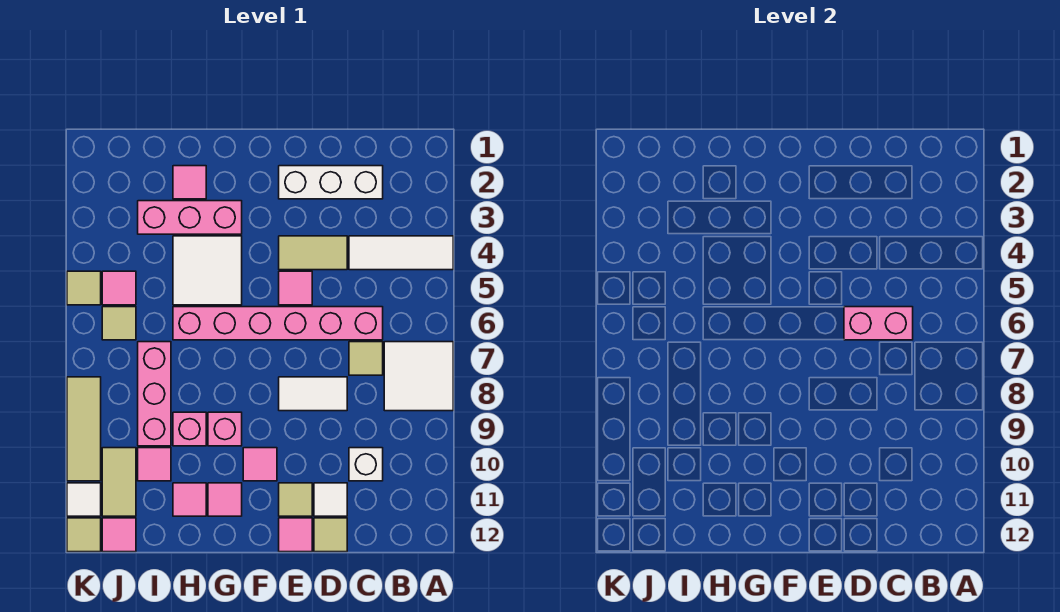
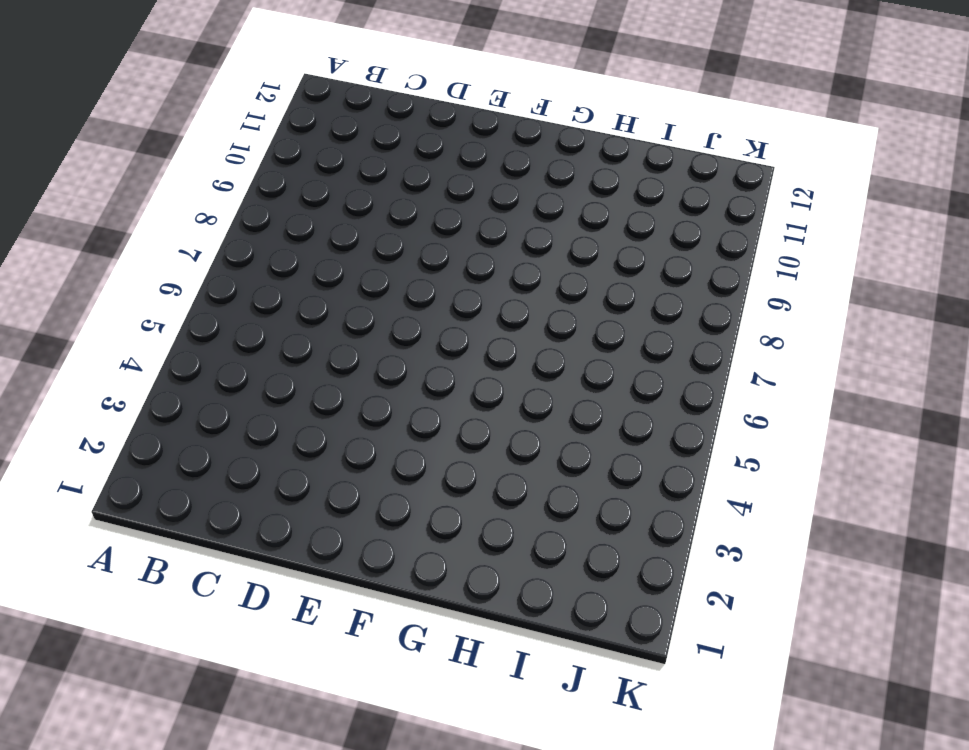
none -> white tile A4:C4 level 1
none -> white tile A7:B8 level 1
none -> white brick C2:E2 level 1
none -> pink brick C6:H6 level 1

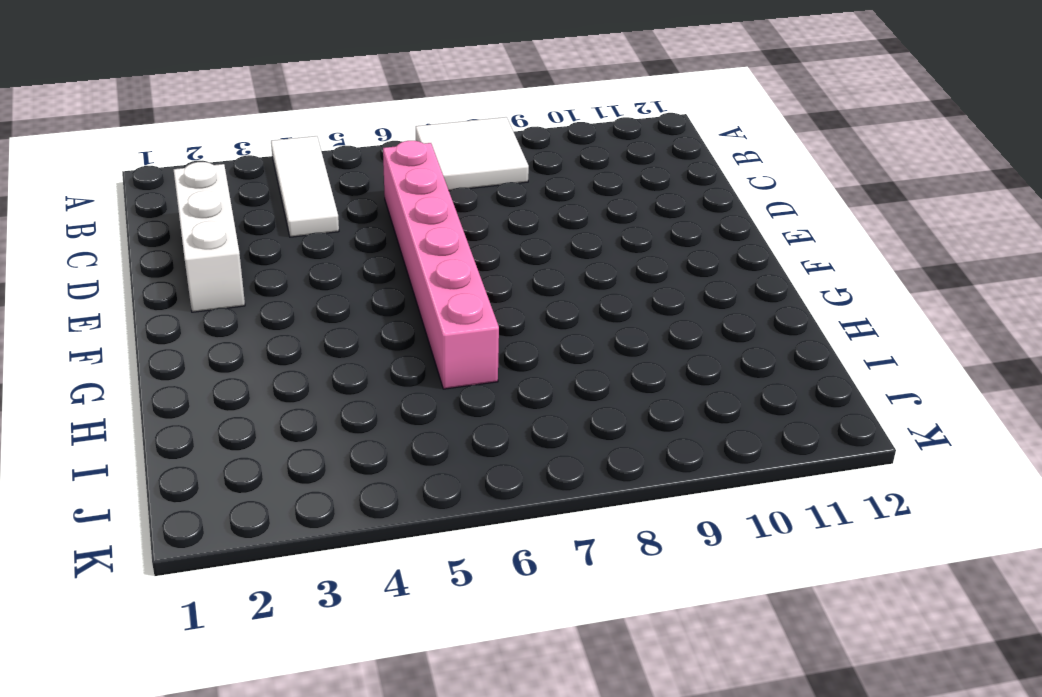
none -> tan tile C7 level 1
none -> white brick C10 level 1
none -> tan tile D4:E4 level 1
none -> white tile D8:E8 level 1

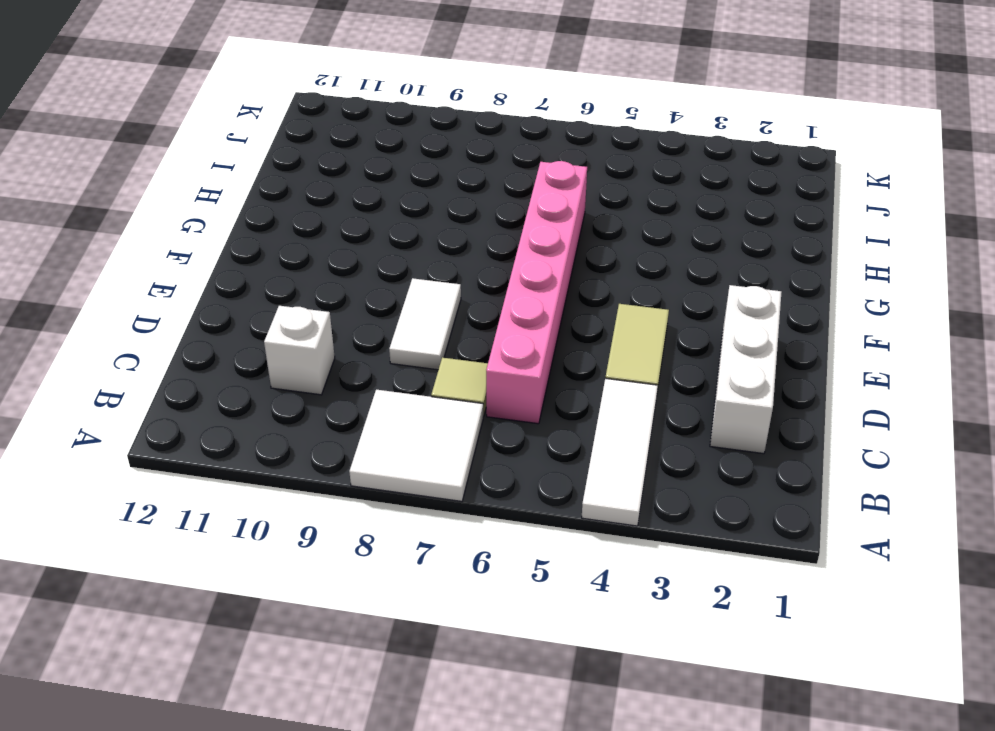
none -> white tile D11 level 1
none -> tan tile D12 level 1
none -> pink tile E5 level 1
none -> tan tile E11 level 1

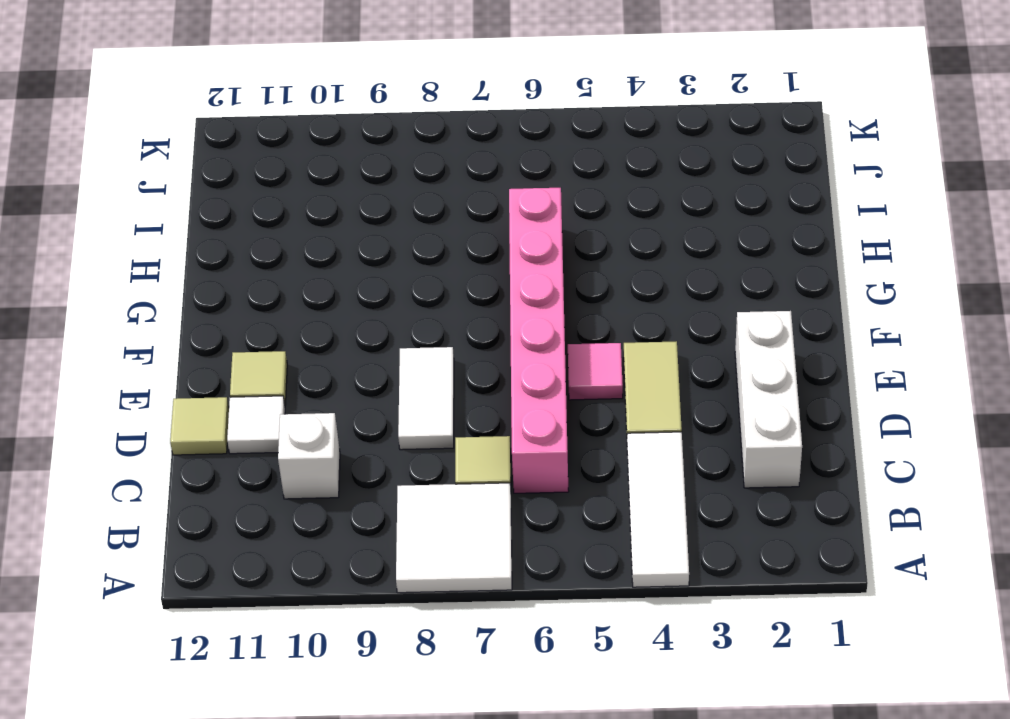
none -> pink tile E12 level 1
none -> pink tile F10 level 1
none -> pink brick G3:I3 level 1
none -> white tile G4:H5 level 1

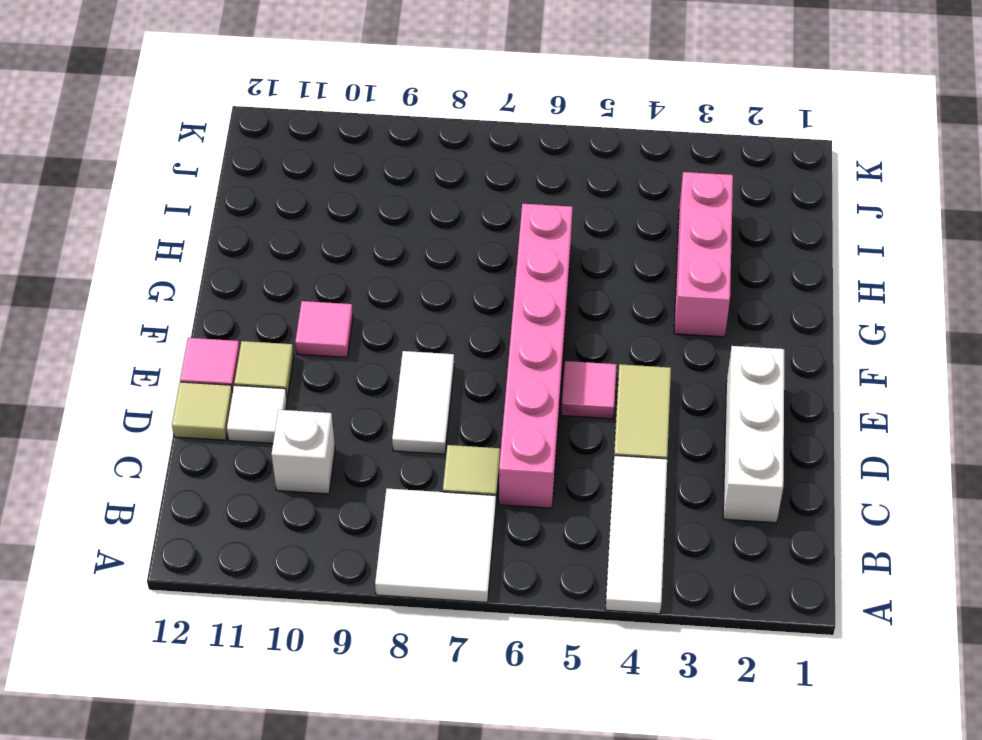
none -> white tile G4:H5 level 1
none -> pink brick G9 level 1
none -> pink tile G11 level 1
none -> pink tile H2 level 1

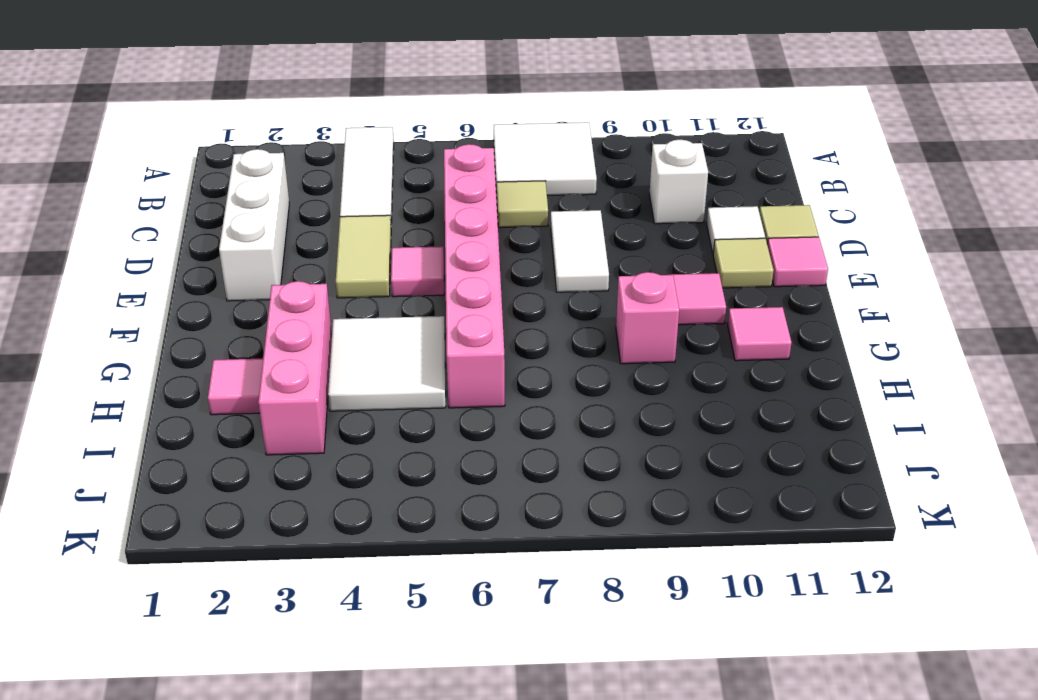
none -> pink brick H9 level 1
none -> pink tile H11 level 1
none -> pink brick I7:I9 level 1
none -> pink tile I10 level 1

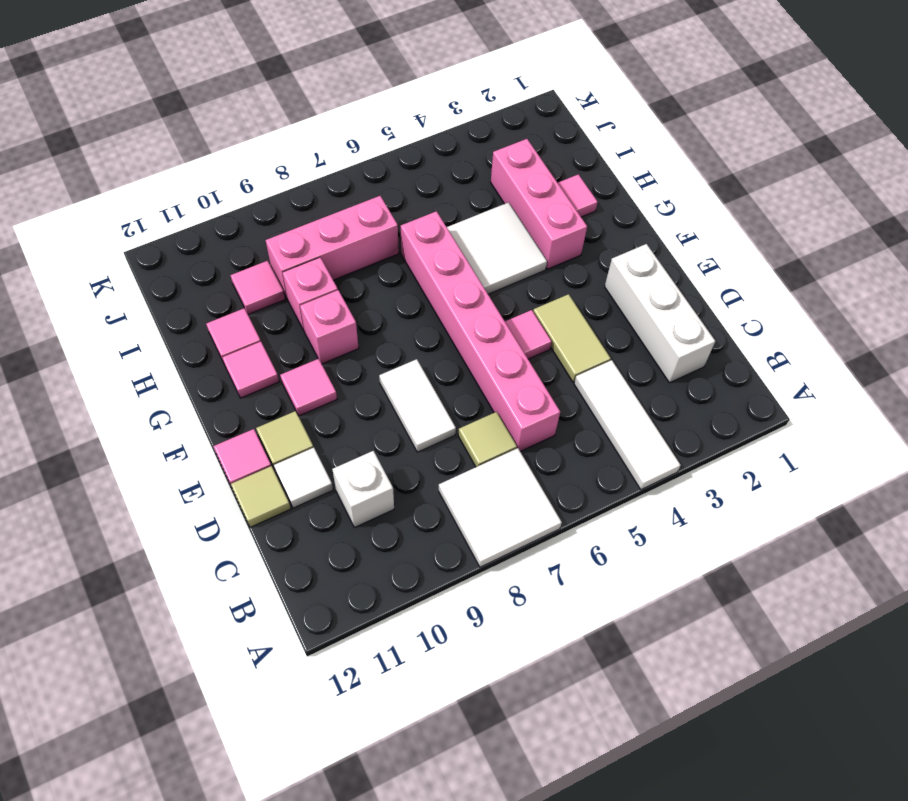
none -> pink tile J5 level 1
none -> tan tile J6 level 1
none -> tan tile J10:J11 level 1
none -> pink tile J12 level 1

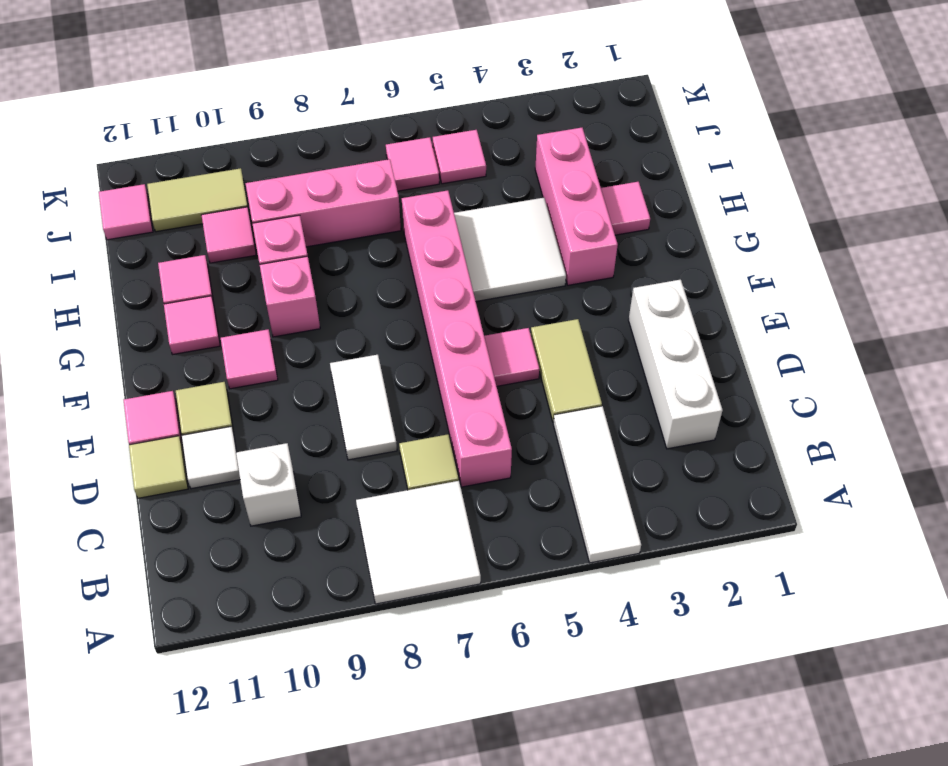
pink tile J6 level 1 -> tan tile J6 level 1
none -> tan tile K5 level 1
none -> tan tile K8:K10 level 1
none -> white tile K11 level 1
none -> tan tile K12 level 1

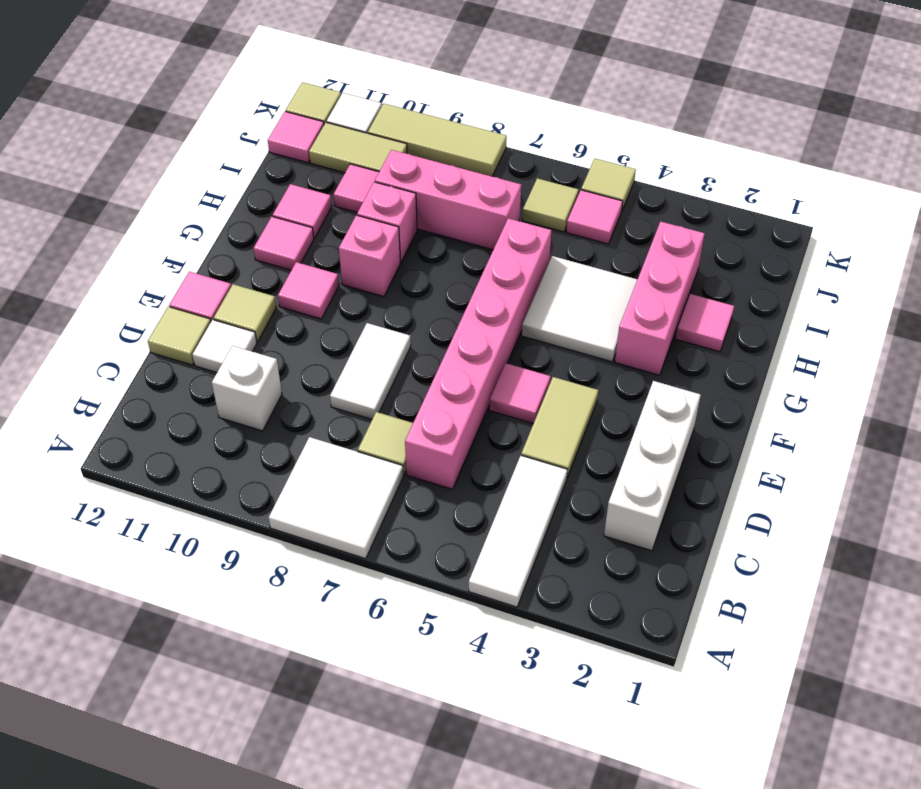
none -> pink brick C6:D6 level 2

